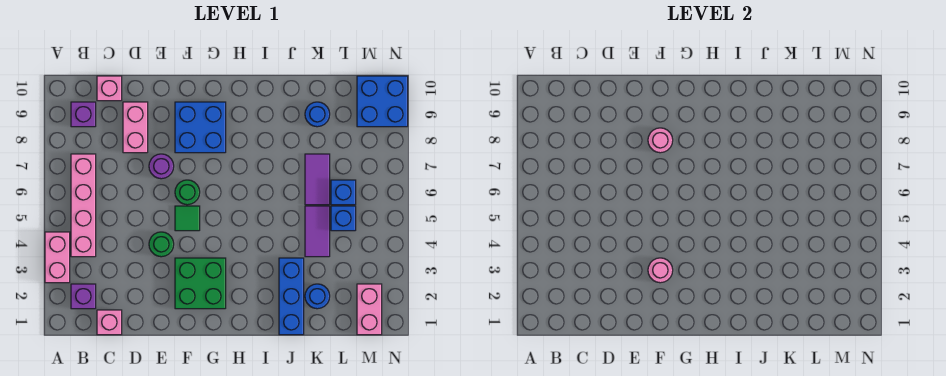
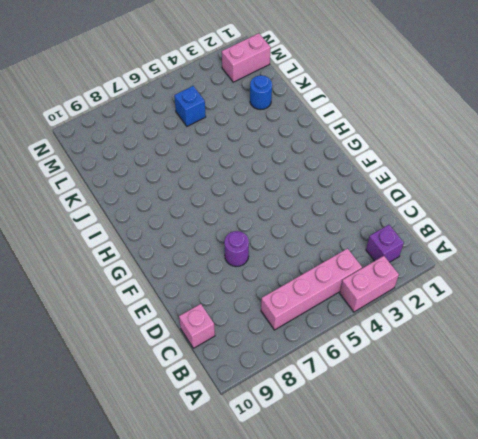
none -> purple brick B9 level 1
none -> pink brick C1 level 1
none -> pink brick D8:D9 level 1

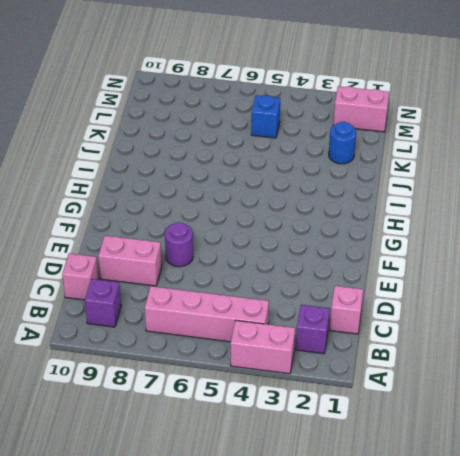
none -> green round brick E4 level 1
none -> green brick F2:G3 level 1
none -> green tile F5 level 1

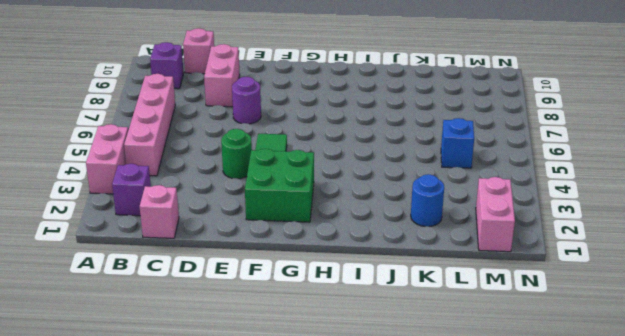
none -> green round brick F6 level 1
none -> blue brick F8:G9 level 1
none -> blue brick J1:J3 level 1

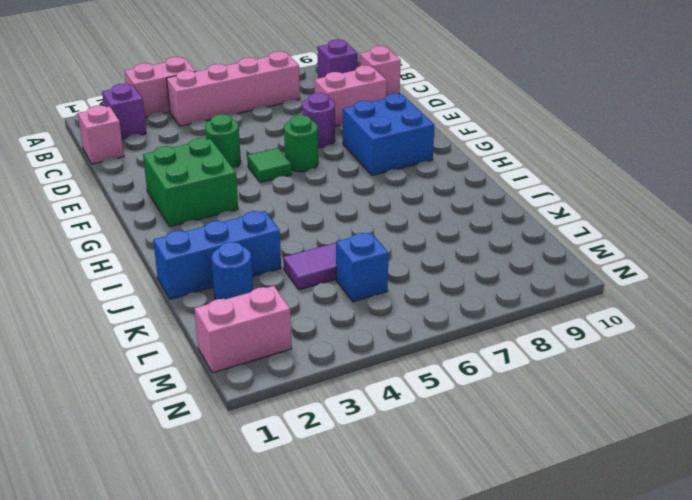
none -> purple tile K6:K7 level 1
none -> blue round brick K9 level 1
none -> blue brick L6 level 1

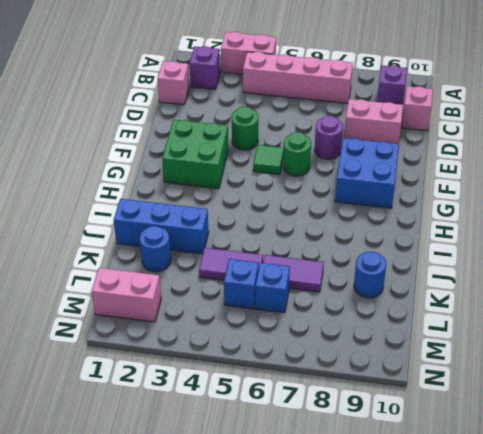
none -> blue brick M9:N10 level 1
none -> pink round brick F3 level 2
none -> pink round brick F8 level 2

